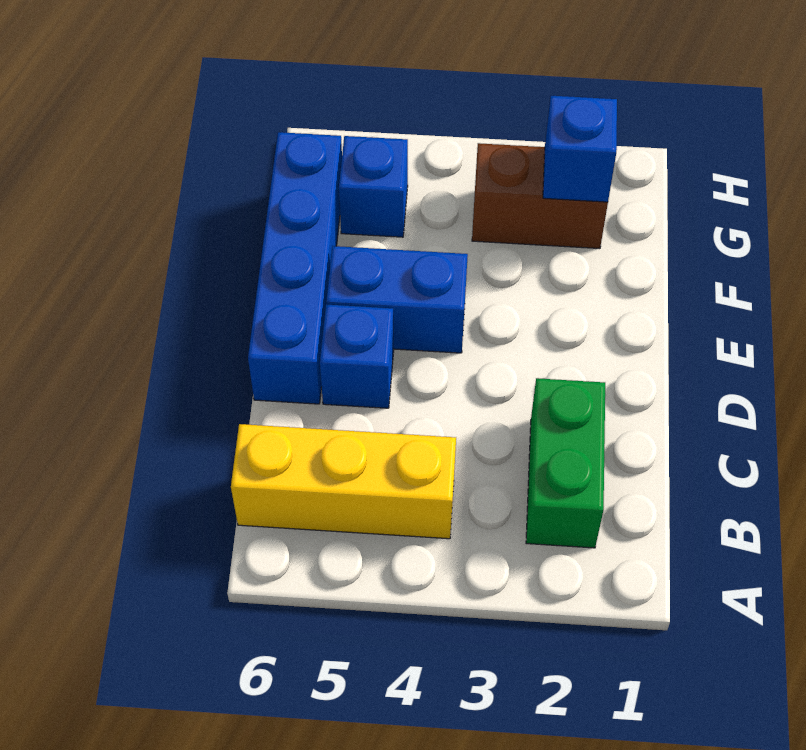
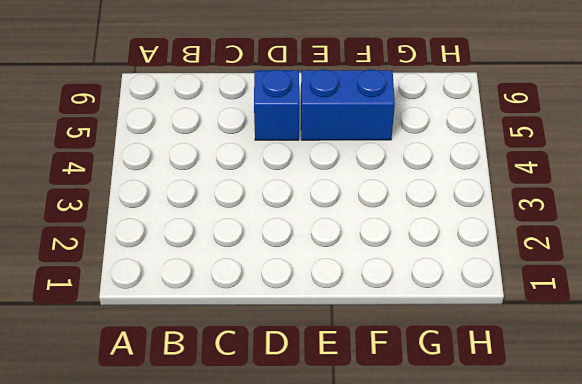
blue brick E5:F5 level 1 -> blue brick E4:E5 level 1
none -> green brick B2:C2 level 1
none -> yellow brick B4:B6 level 1

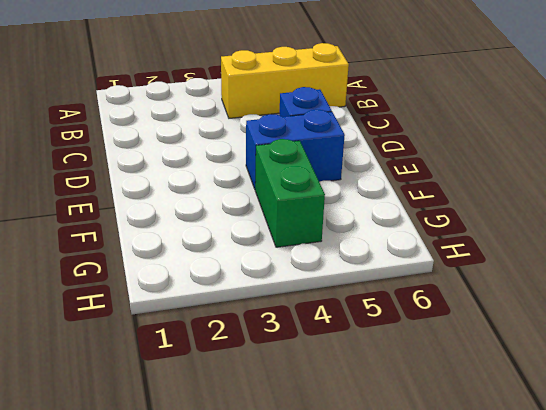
green brick F4:G4 level 1 -> green brick B2:C2 level 1
none -> blue brick D6:G6 level 1
none -> brown brick G2:G3 level 1

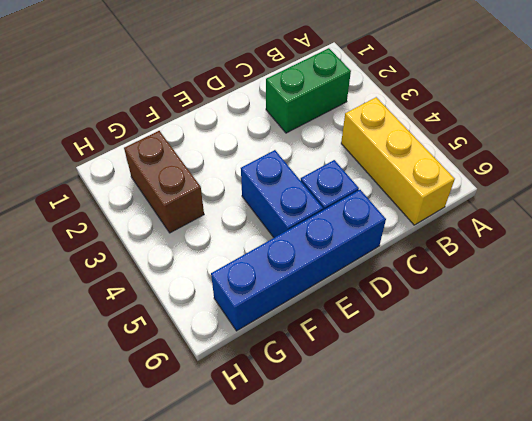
none -> blue brick G5 level 1
none -> blue brick G2 level 2

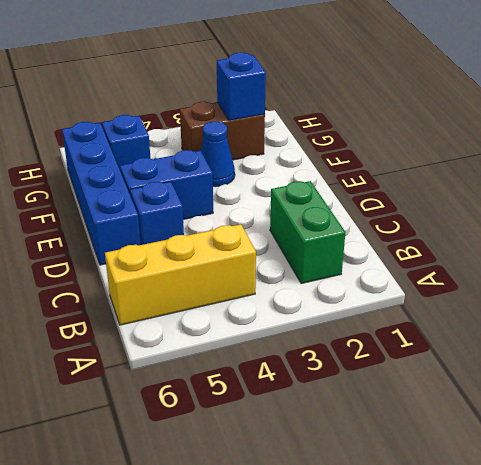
blue cone F3 level 1 -> none

